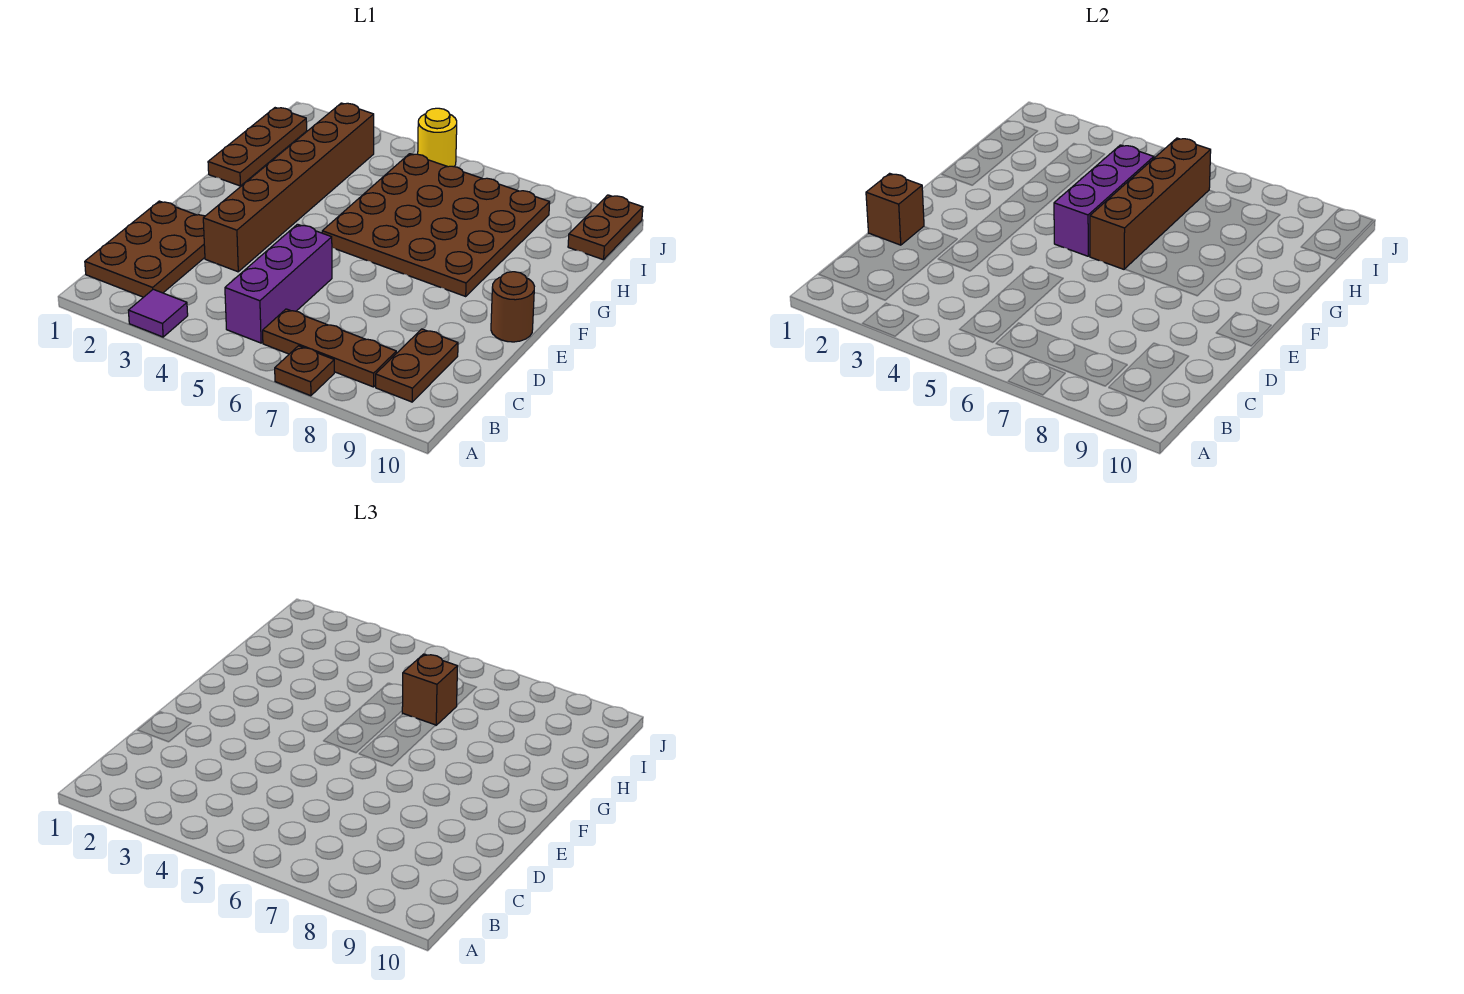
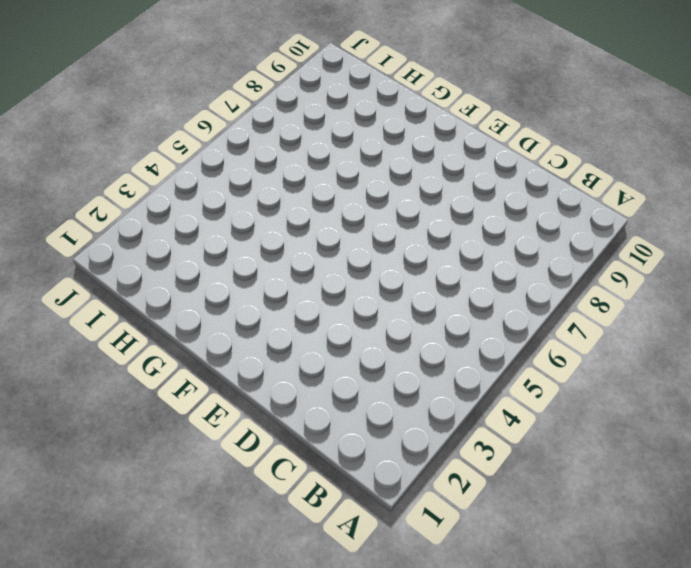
none -> purple tile A3 level 1
none -> brown plate A7 level 1
none -> brown plate B1:D2 level 1

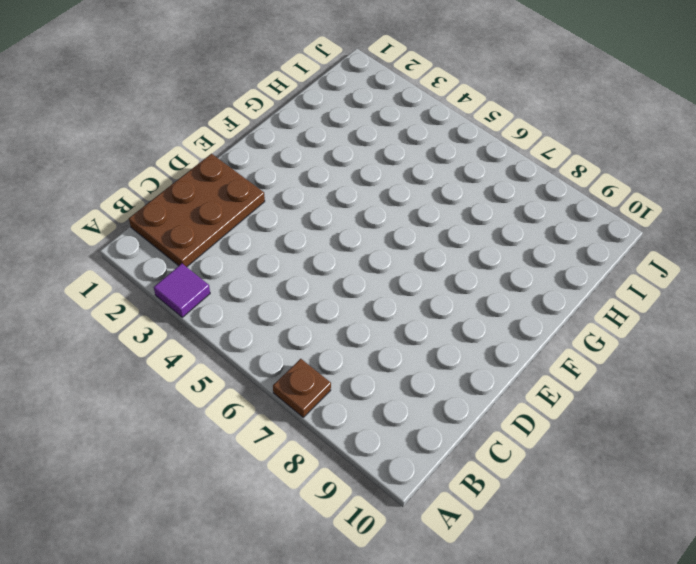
none -> purple brick B5:D5 level 1
none -> brown plate B6:B8 level 1
none -> brown plate B9:C9 level 1

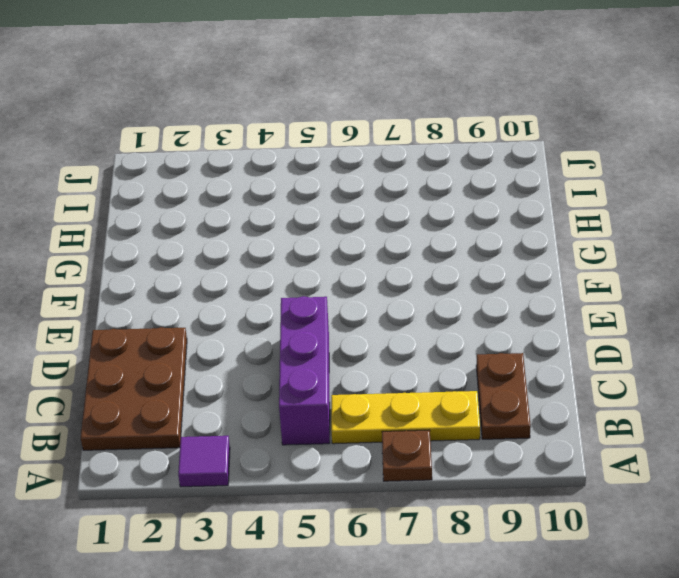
yellow plate B6:B8 level 1 -> brown plate B6:B8 level 1
none -> brown brick D3:I3 level 1
none -> brown round brick E10 level 1
none -> brown plate F5:I8 level 1

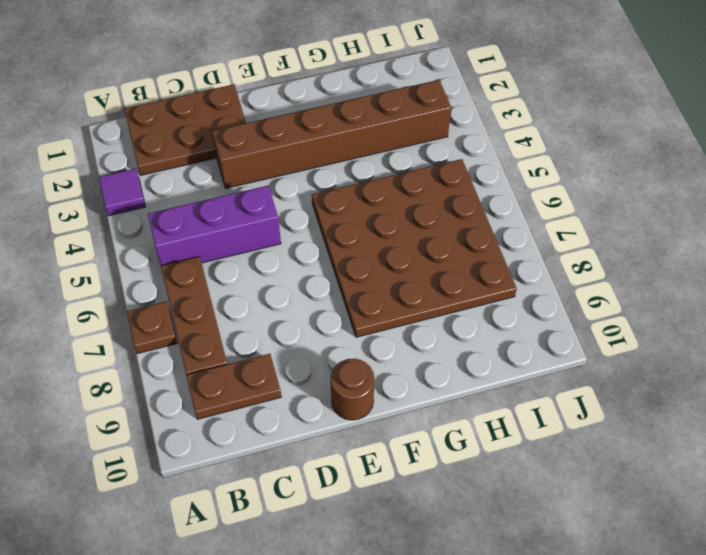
none -> brown plate G1:I1 level 1
none -> brown plate I10:J10 level 1
none -> yellow round brick J5 level 1

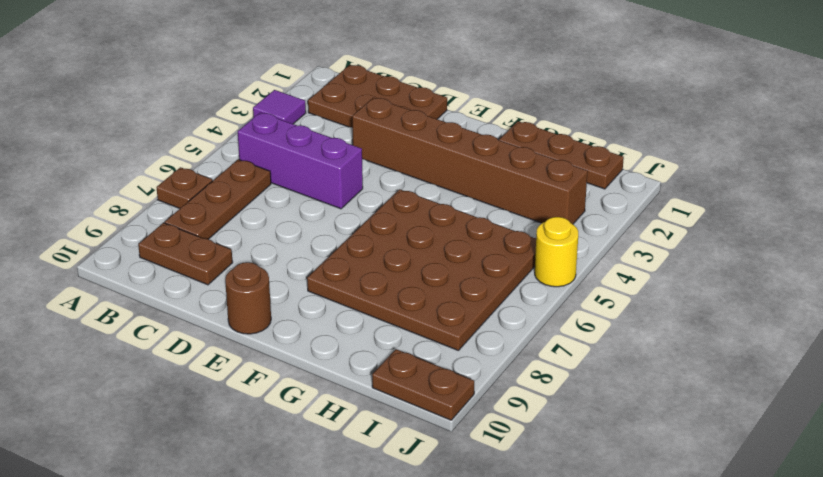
none -> brown brick D1 level 2
none -> purple brick F5:H5 level 2
none -> brown brick F6:I6 level 2

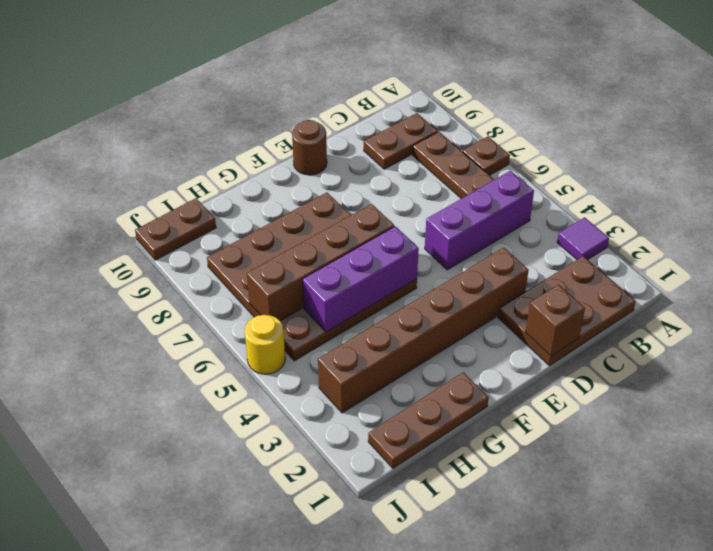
none -> brown brick H6 level 3

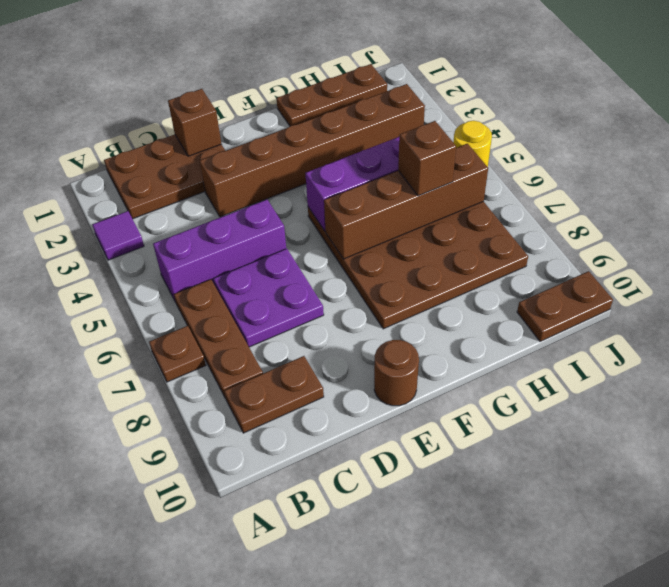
purple plate C6:D7 level 1 -> none

